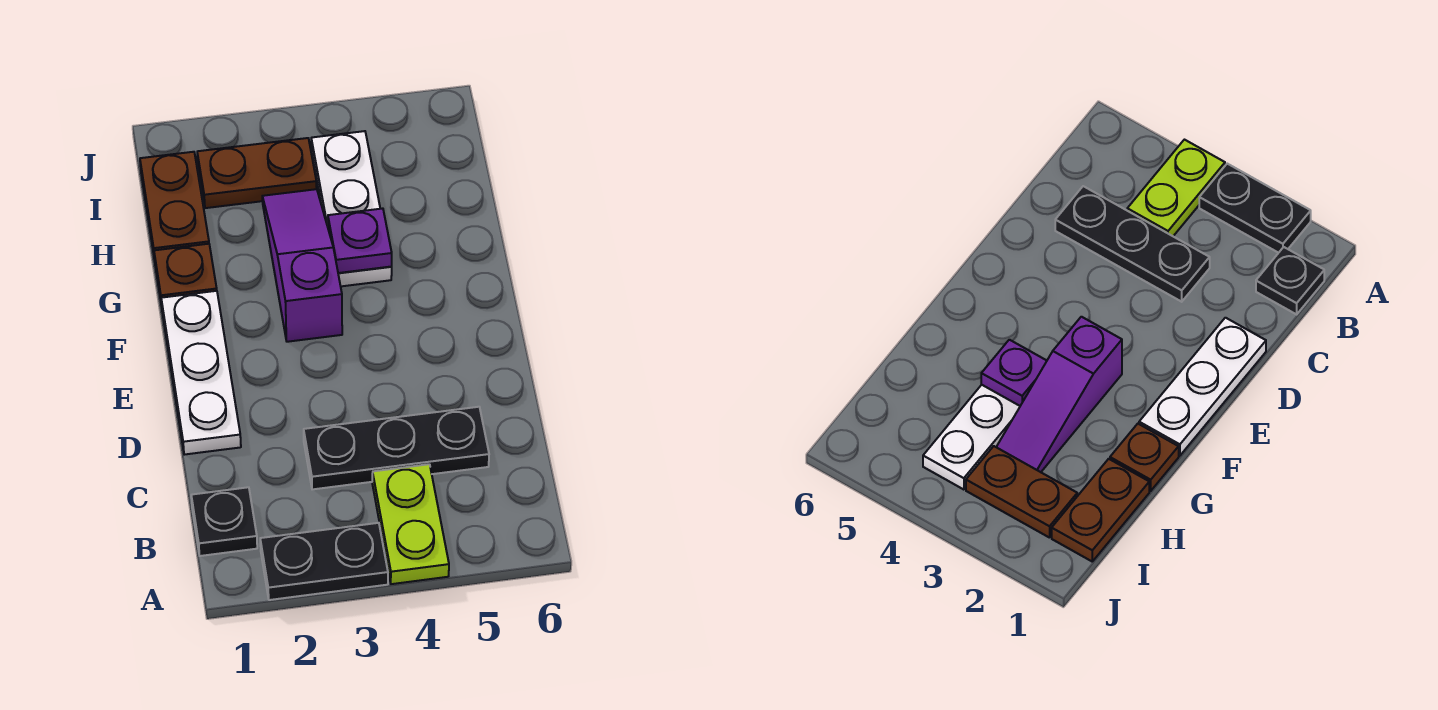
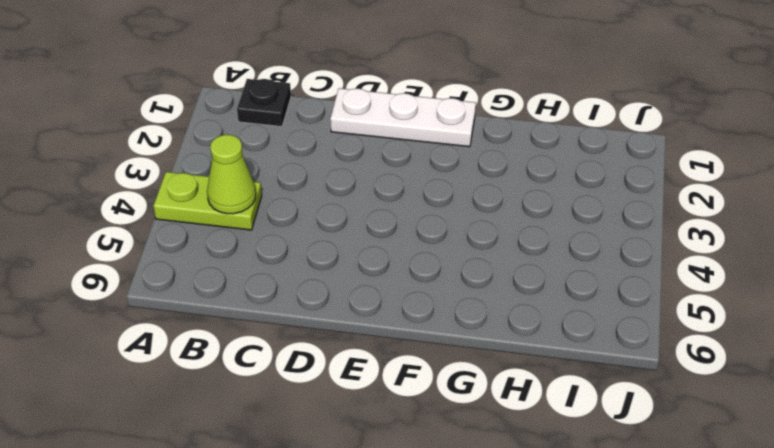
lime cone B4 level 2 -> none
none -> black plate A2:A3 level 1
none -> black plate C3:C5 level 1

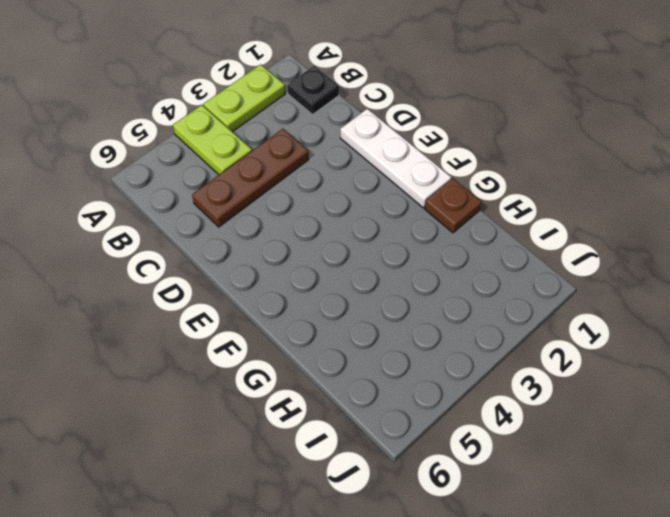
lime plate A2:A3 level 1 -> black plate A2:A3 level 1
brown plate C3:C5 level 1 -> black plate C3:C5 level 1
none -> purple slope F3:H3 level 1 top F
none -> white plate G4:I4 level 1

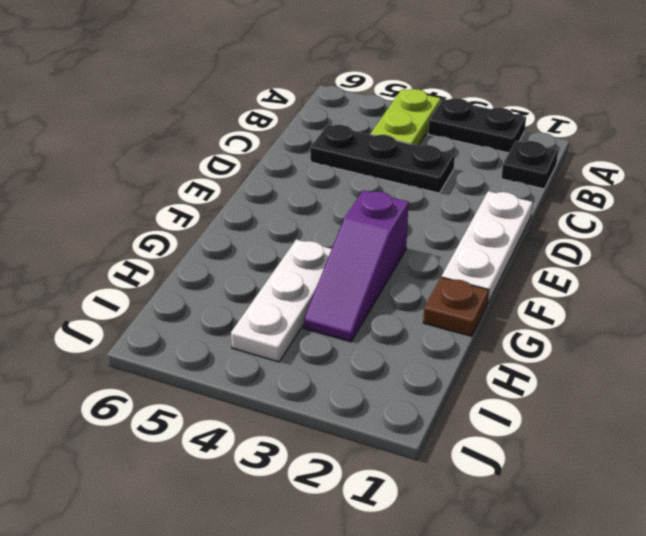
none -> brown plate H1:I1 level 1
none -> brown plate I2:I3 level 1

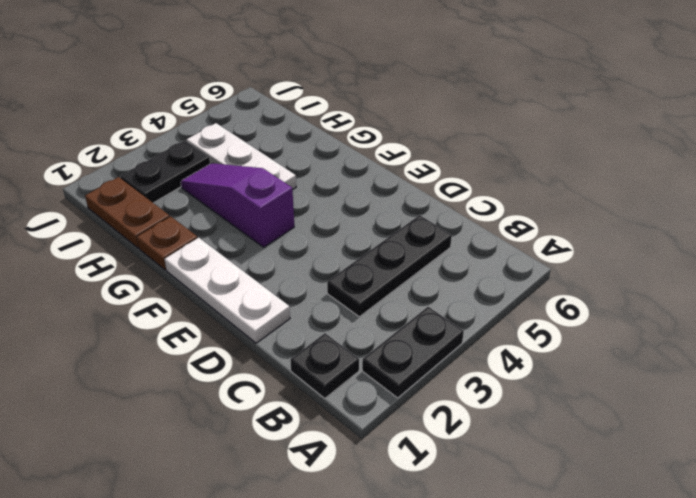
black plate I2:I3 level 1 -> brown plate I2:I3 level 1
none -> lime plate A4:B4 level 1
none -> purple plate G4 level 2

